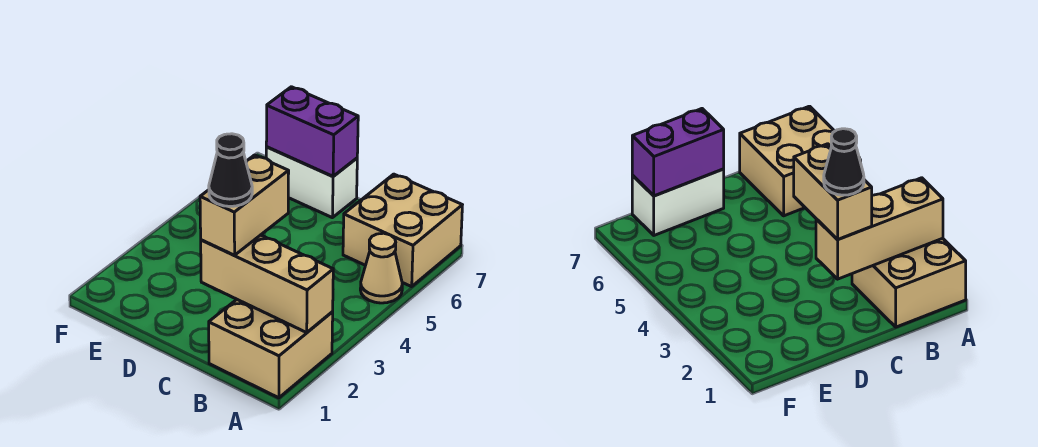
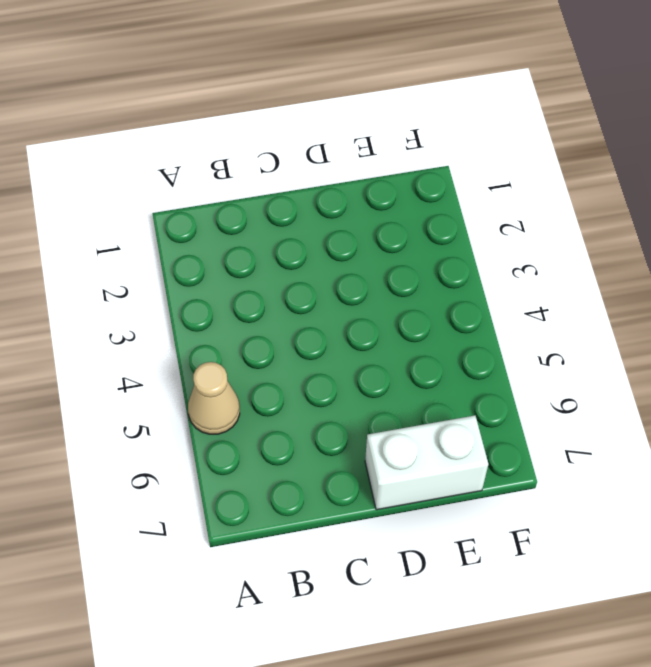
none -> tan brick A1:B2 level 1
none -> tan brick A6:B7 level 1

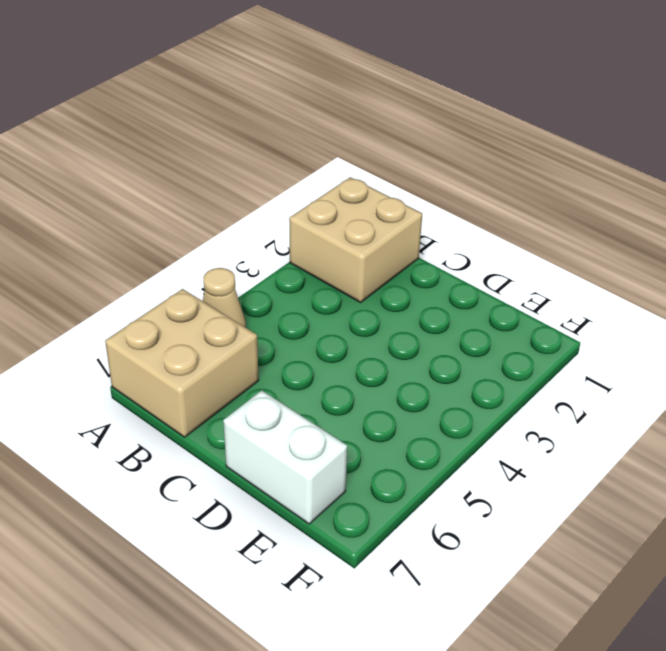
none -> tan brick A2:C2 level 2
none -> purple brick D7:E7 level 2

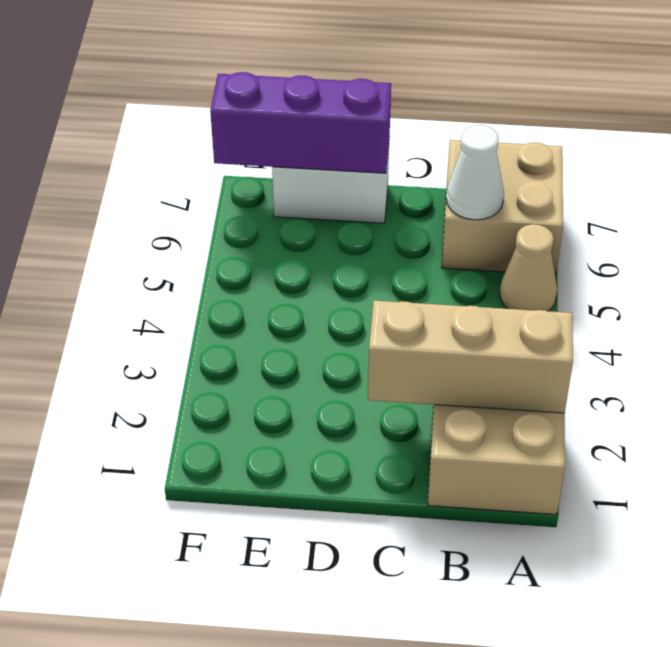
white cone B6 level 2 -> none
purple brick D7:F7 level 2 -> purple brick D7:E7 level 2
none -> tan brick C2:C3 level 3
none -> black cone C2 level 4

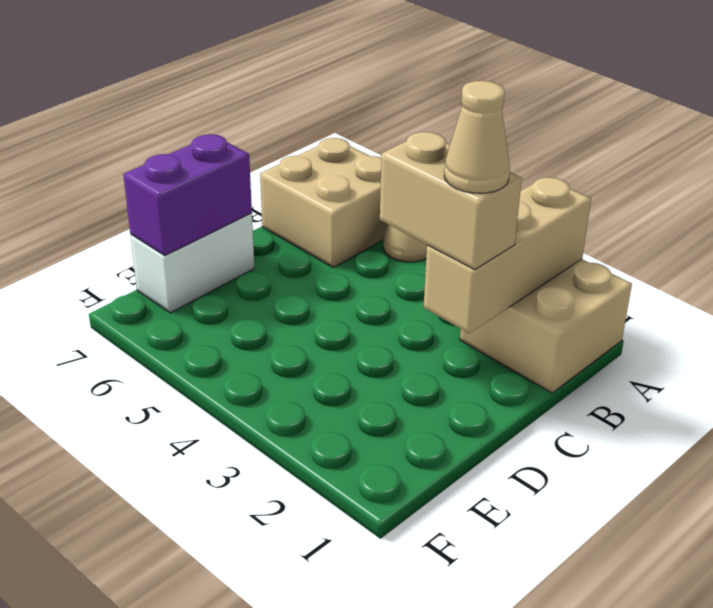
tan cone C2 level 4 -> black cone C2 level 4

